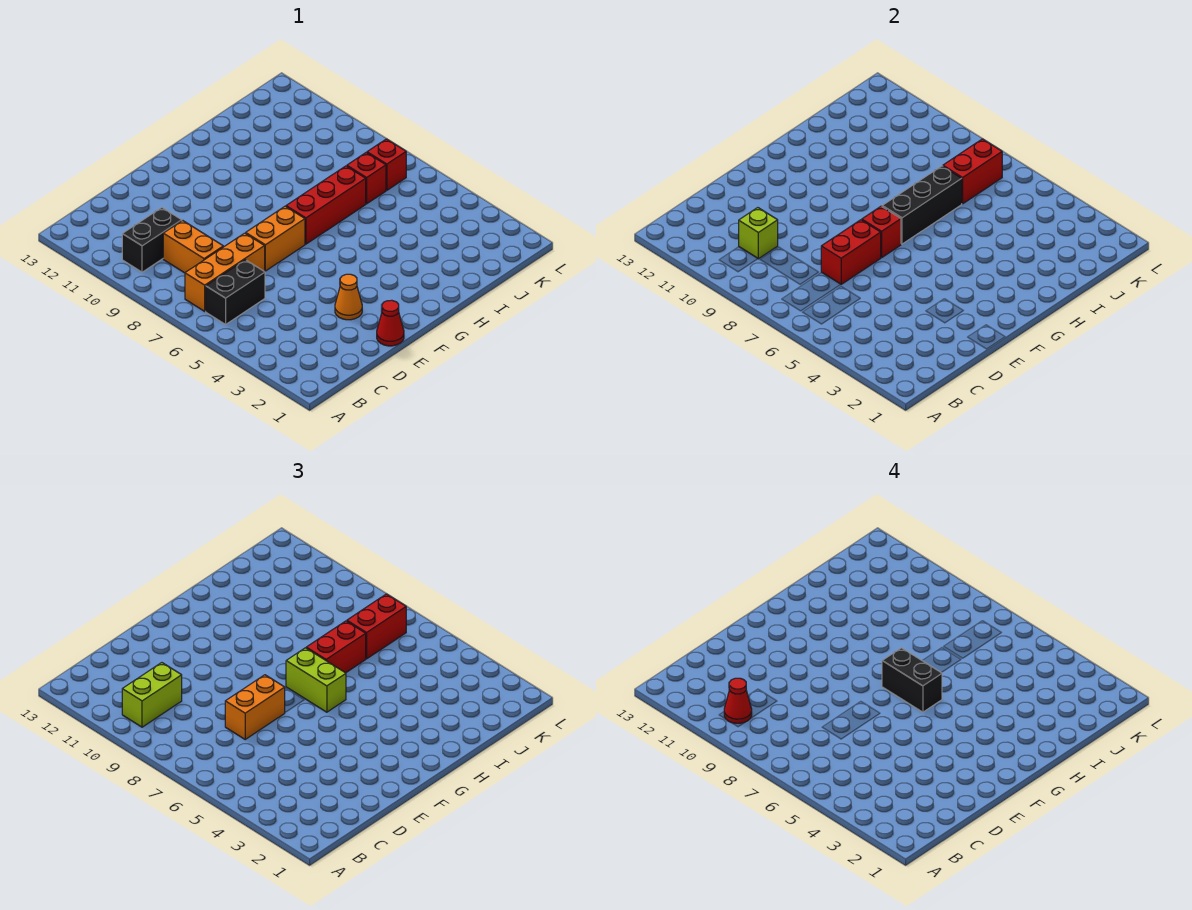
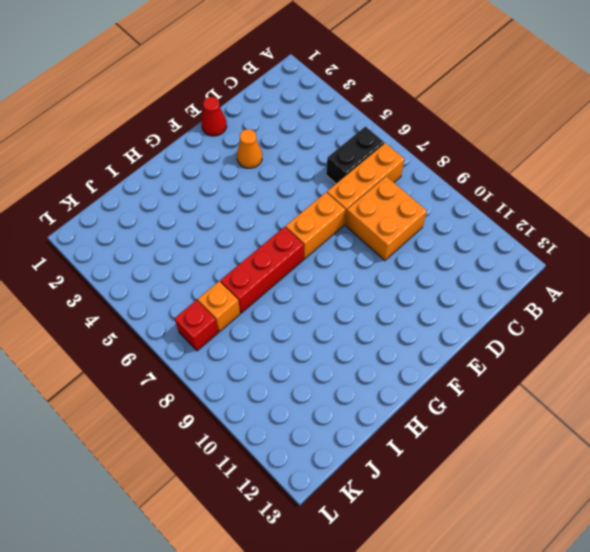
orange brick C8:D9 level 1 -> orange brick C8:C9 level 1
orange brick J7 level 1 -> red brick J7 level 1
none -> black brick B10:C10 level 1
none -> lime brick C10 level 2
none -> red brick D7:E7 level 2

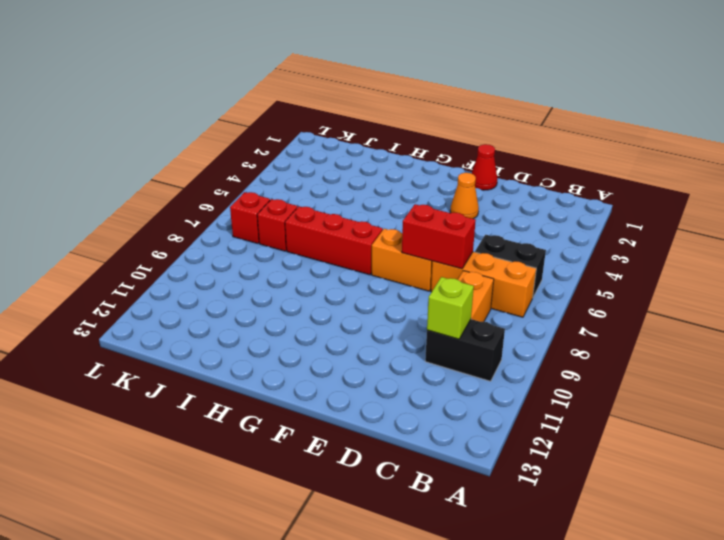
none -> red brick F7 level 2
none -> black brick G7:I7 level 2
none -> red brick J7:K7 level 2

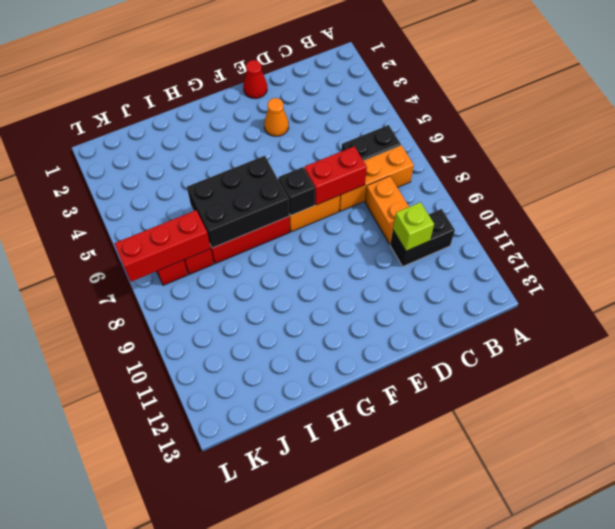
black brick F7 level 2 -> red brick F7 level 2
black brick G6:I7 level 2 -> black brick G7:I7 level 2
red brick J7:L7 level 2 -> red brick J7:K7 level 2
none -> lime brick B10:C10 level 3
none -> orange brick D7:E7 level 3
none -> lime brick G6:G7 level 3

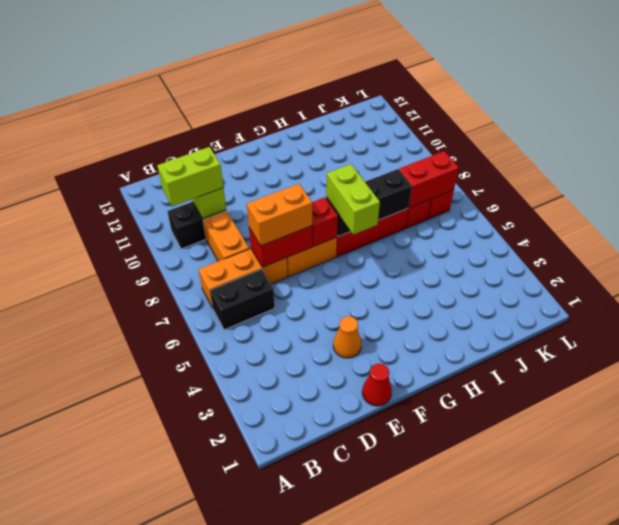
none -> red brick H7:I7 level 3
none -> red brick J7:K7 level 3
none -> red cone B10 level 4

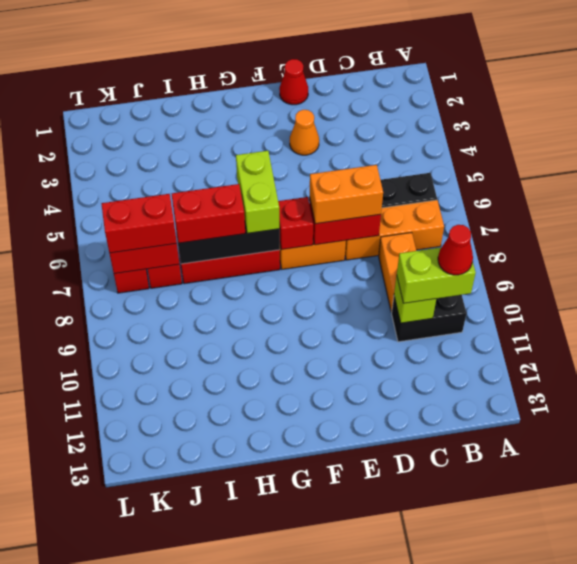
none -> black brick G6:G7 level 4

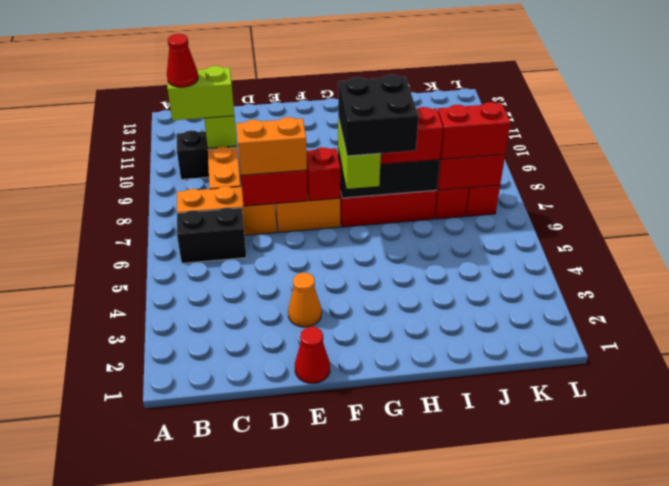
black brick G6:H7 level 4 -> black brick G6:G7 level 4

